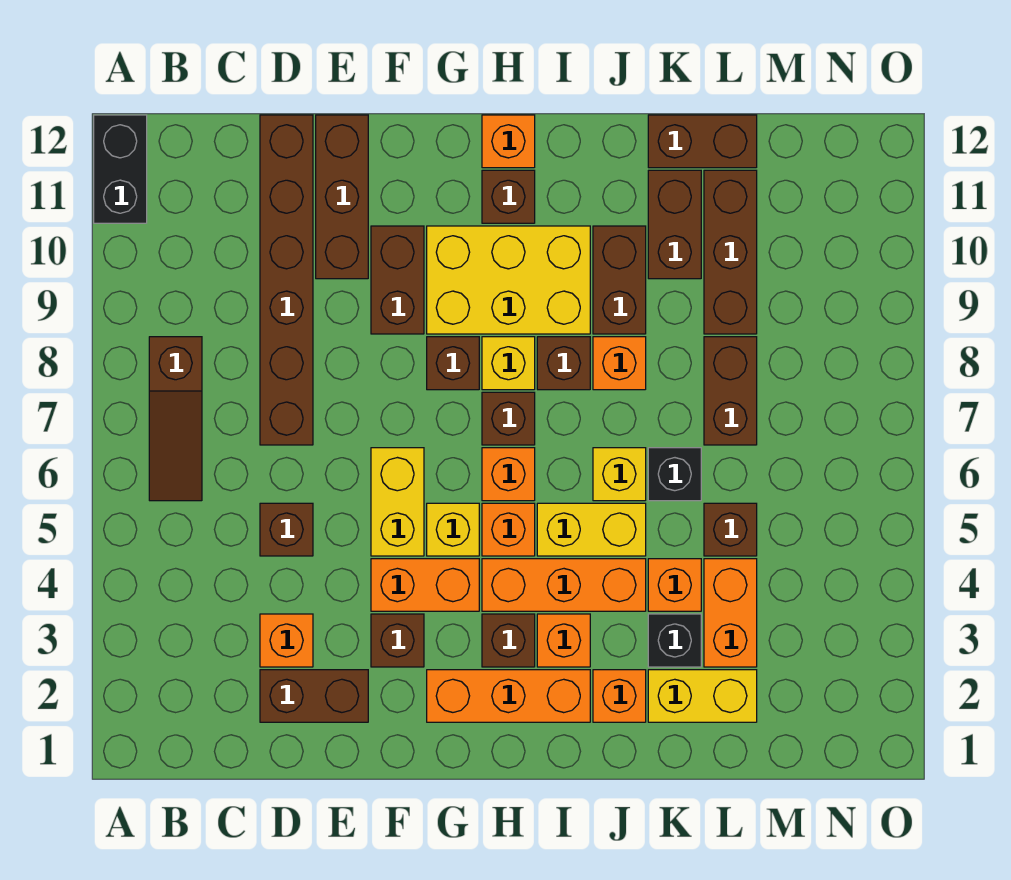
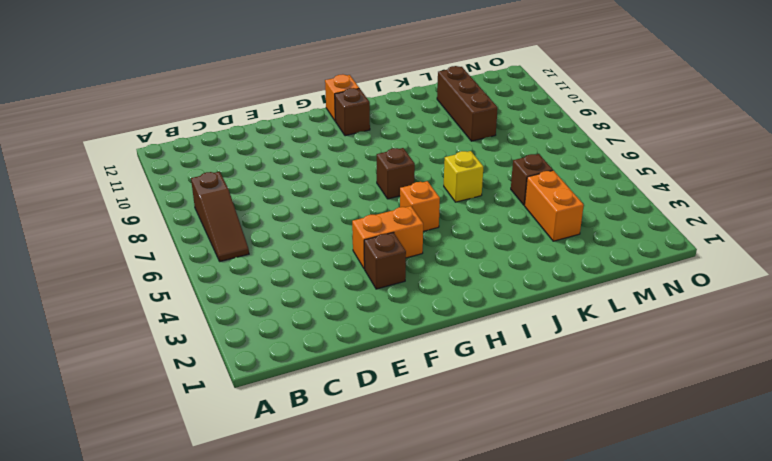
none -> black brick A11:A12 level 1
none -> brown brick D2:E2 level 1
none -> orange brick D3 level 1
none -> brown brick D5 level 1

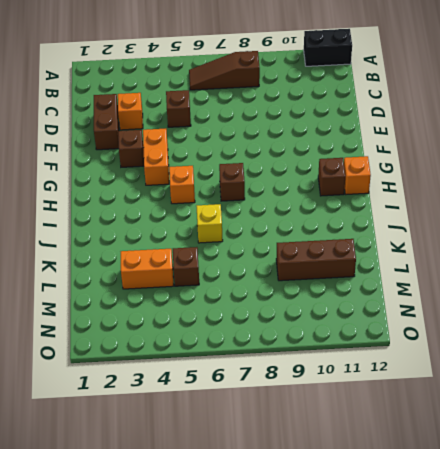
none -> brown brick D7:D12 level 1
none -> brown brick E10:E12 level 1
none -> yellow brick F5:F6 level 1
none -> brown brick F9:F10 level 1

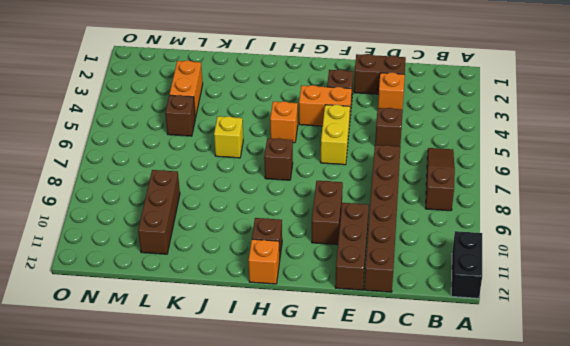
none -> orange brick G2:I2 level 1
none -> yellow brick G5 level 1
none -> brown brick G8 level 1
none -> yellow brick G9:I10 level 1

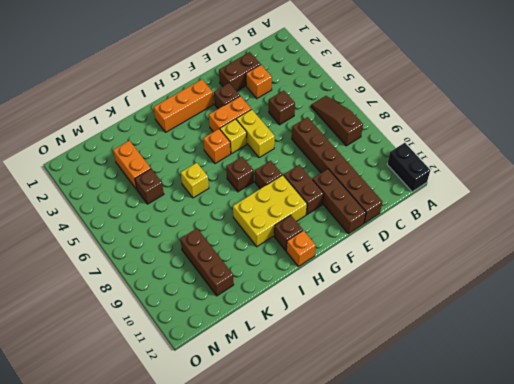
none -> brown brick H3 level 1
none -> orange brick H4:J4 level 1
none -> orange brick H6 level 1
none -> yellow brick H8 level 1

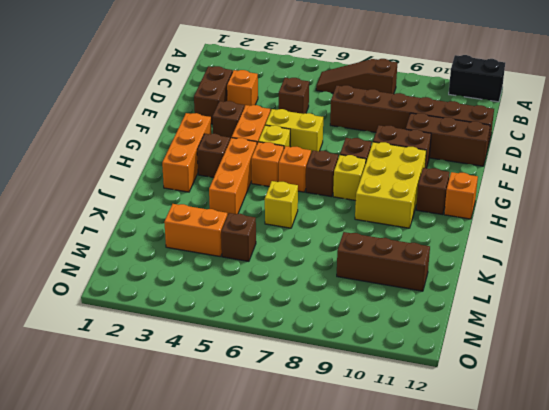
none -> orange brick I3 level 1
none -> yellow brick I5:J5 level 1
none -> brown brick I8 level 1
none -> orange brick J2 level 1

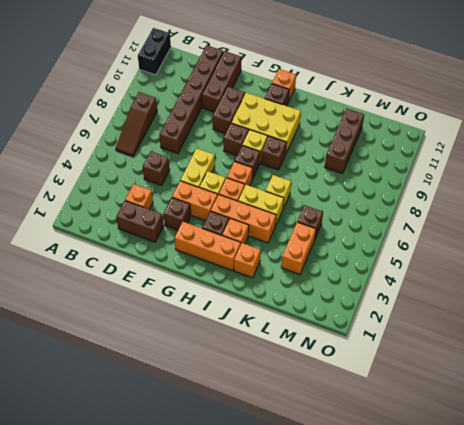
none -> orange brick J8 level 1
none -> brown brick J9:J10 level 1
none -> yellow brick K2:L2 level 1
none -> black brick K3 level 1

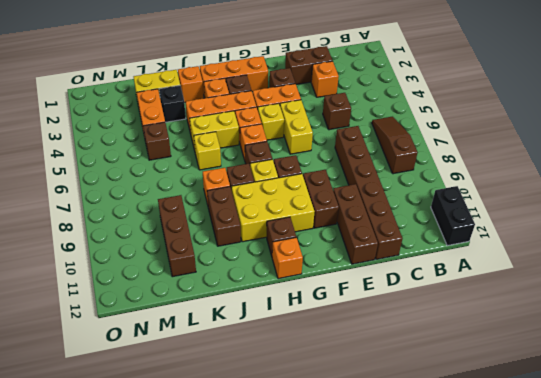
none -> orange brick K4 level 1
none -> black brick K6 level 1
none -> brown brick K10:K11 level 1
none -> brown brick K12:L12 level 1

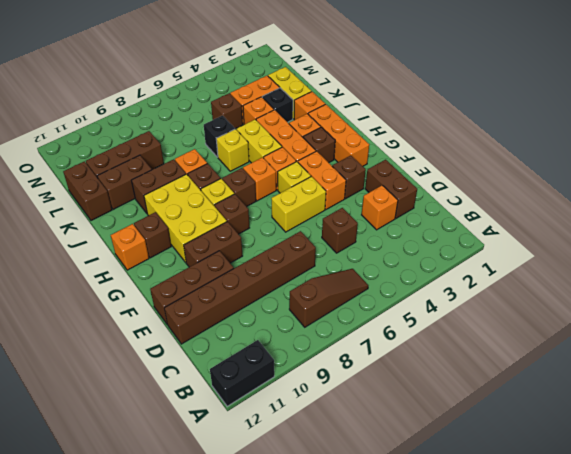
none -> brown brick L7:L8 level 1

